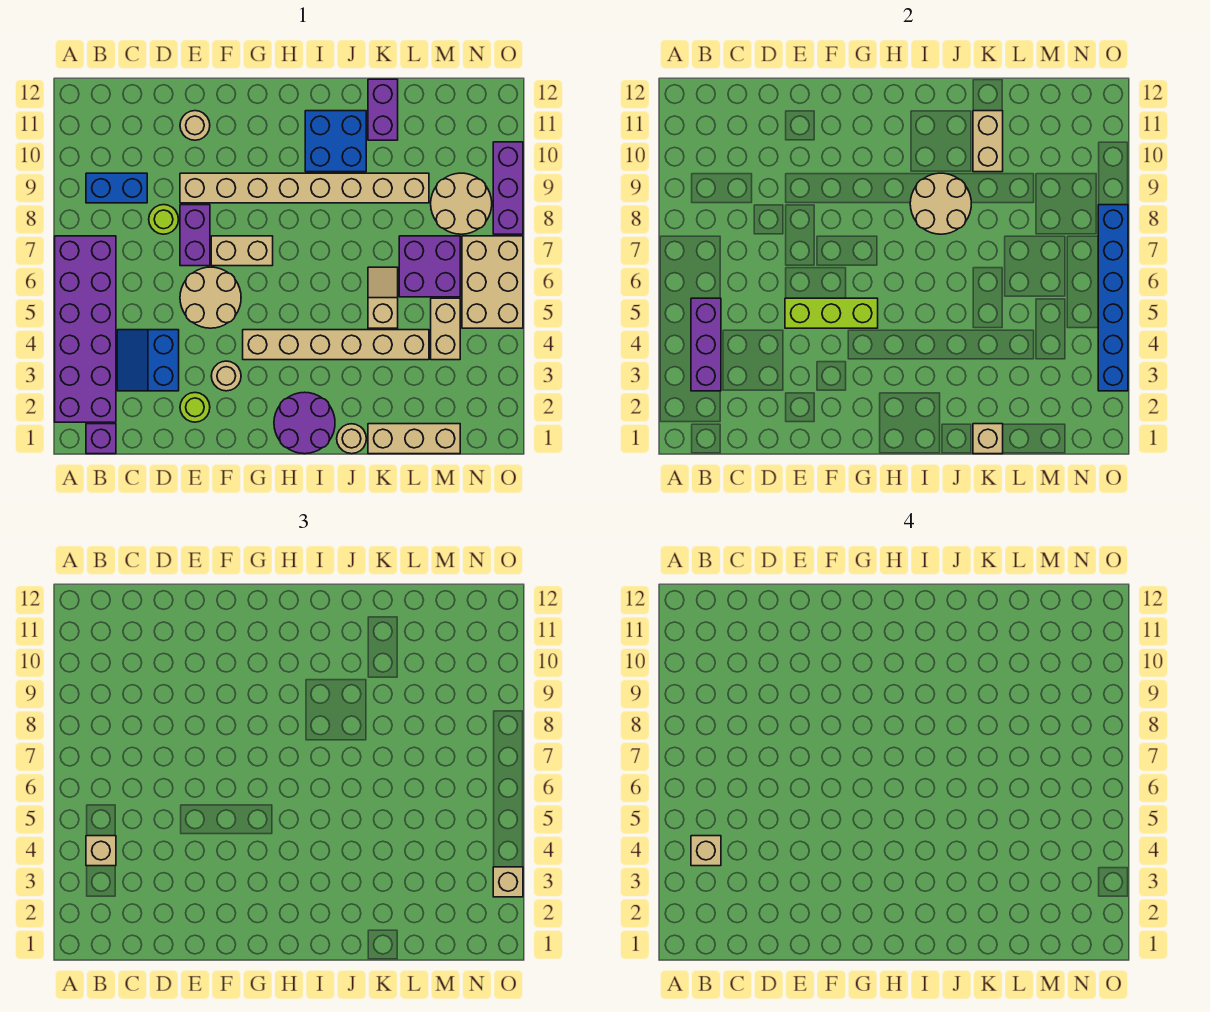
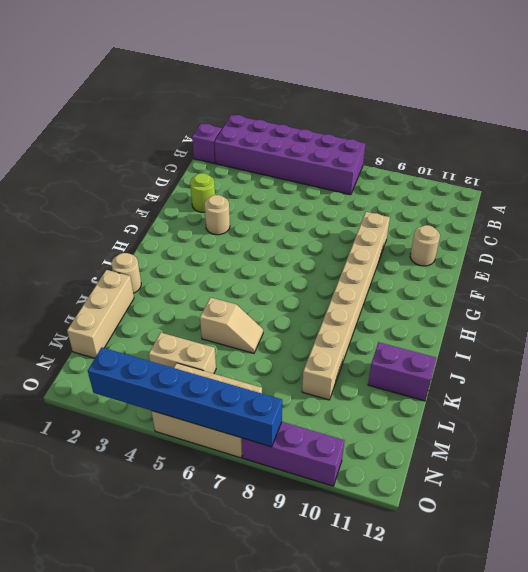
none -> blue brick B9:C9 level 1
none -> blue slope C3:D4 level 1 top D
none -> lime round brick D8 level 1
none -> tan round brick E5:F6 level 1

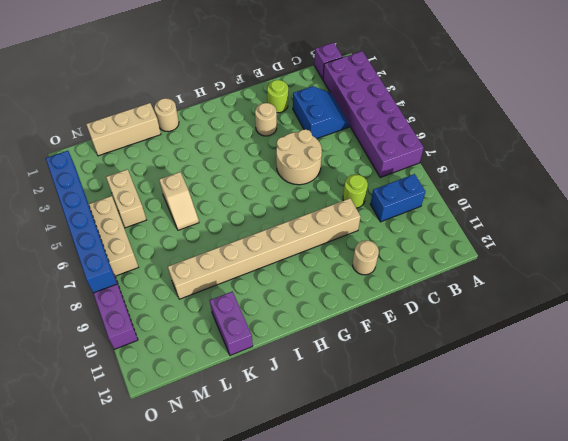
none -> purple brick E7:E8 level 1
none -> tan brick F7:G7 level 1
none -> tan brick G4:L4 level 1
none -> purple round brick H1:I2 level 1

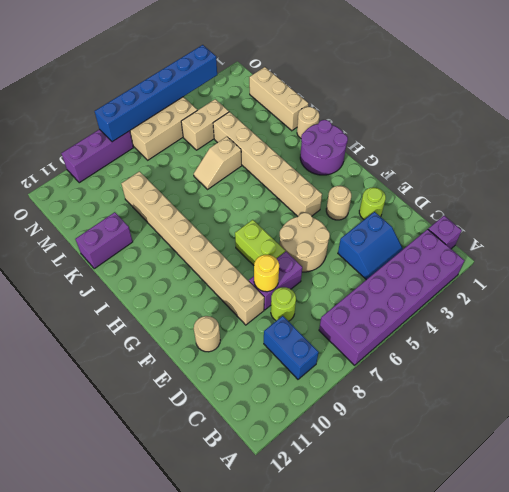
yellow round brick E8 level 2 -> none
lime brick F7:G7 level 1 -> tan brick F7:G7 level 1
none -> blue brick I10:J11 level 1
none -> purple brick L6:M7 level 1
none -> tan round brick M8:N9 level 1
none -> purple brick B3:B5 level 2

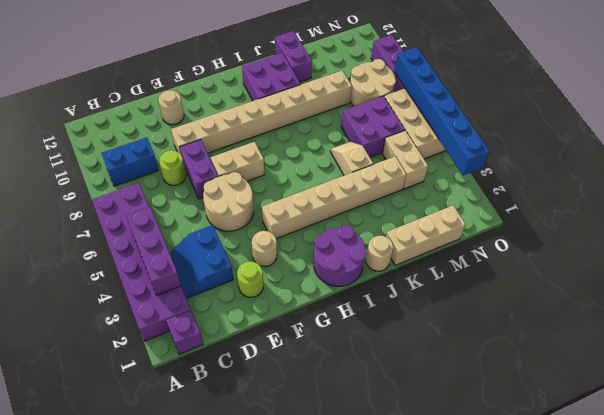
purple brick I10:J11 level 1 -> blue brick I10:J11 level 1
none -> lime brick E5:G5 level 2
none -> tan round brick I8:J9 level 2
none -> tan brick K1 level 2
none -> tan brick K10:K11 level 2

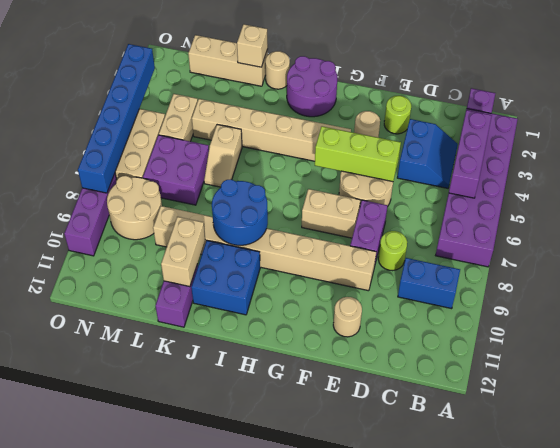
blue round brick I8:J9 level 2 -> tan round brick I8:J9 level 2
none -> tan brick B4 level 3
none -> tan brick O3 level 3
none -> tan brick B4 level 4

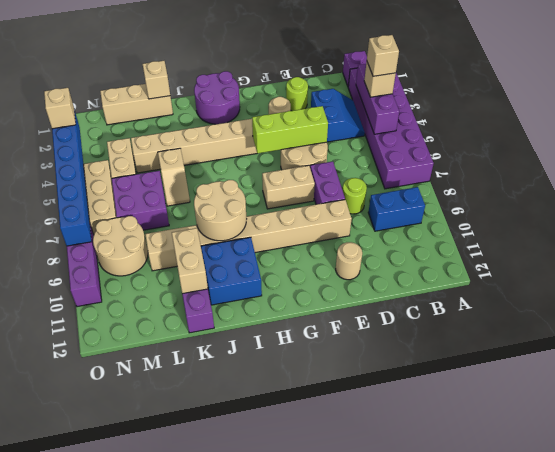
none -> tan round brick J1 level 1

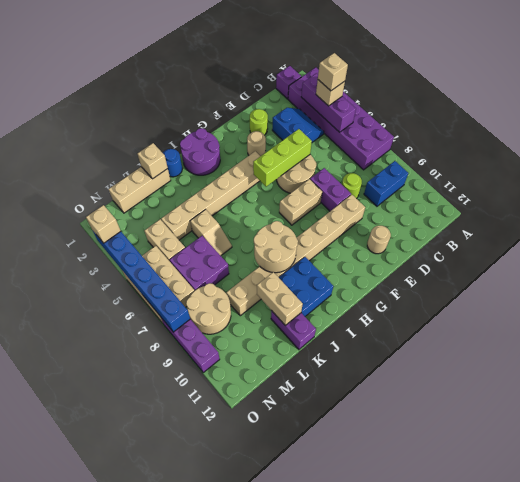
blue round brick J1 level 1 -> tan round brick J1 level 1

